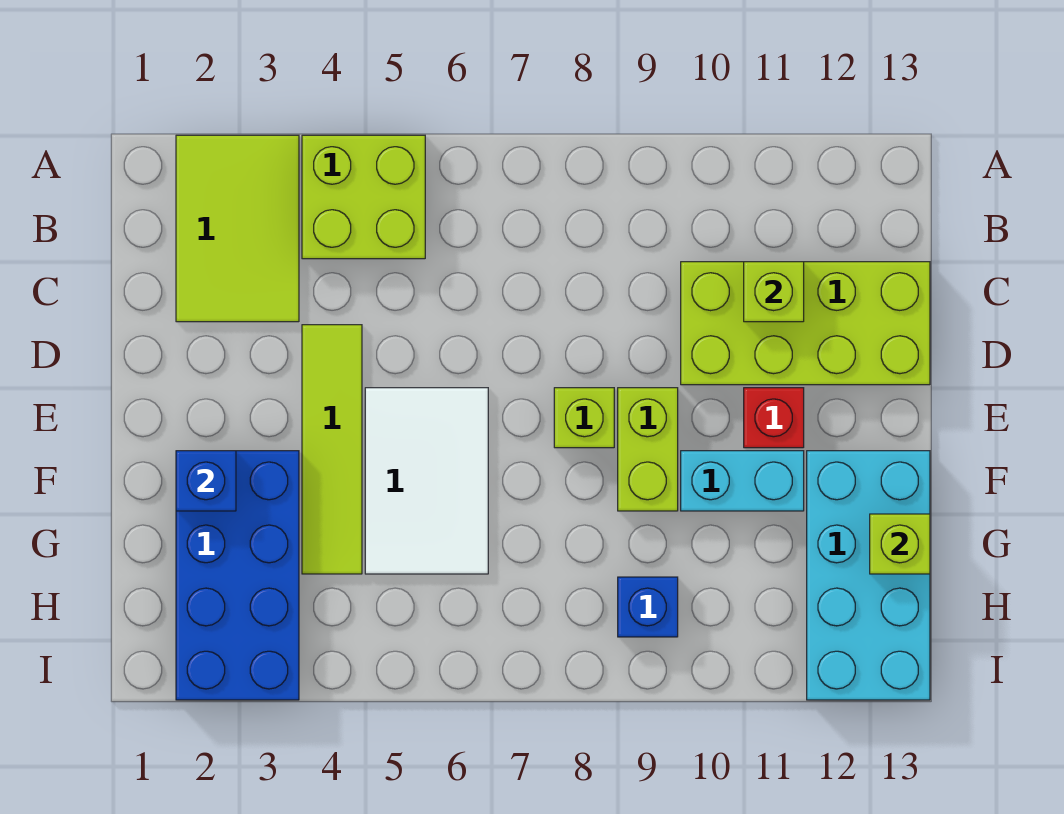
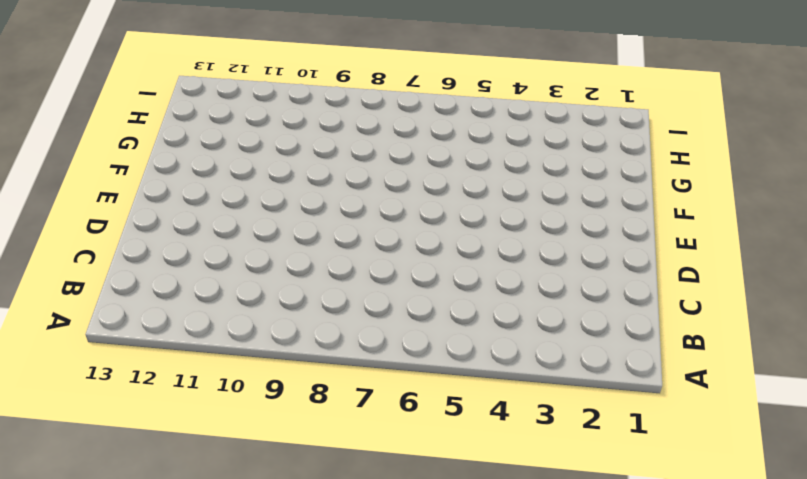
none -> lime tile A2:C3 level 1
none -> lime brick A4:B5 level 1
none -> lime brick C10:D13 level 1

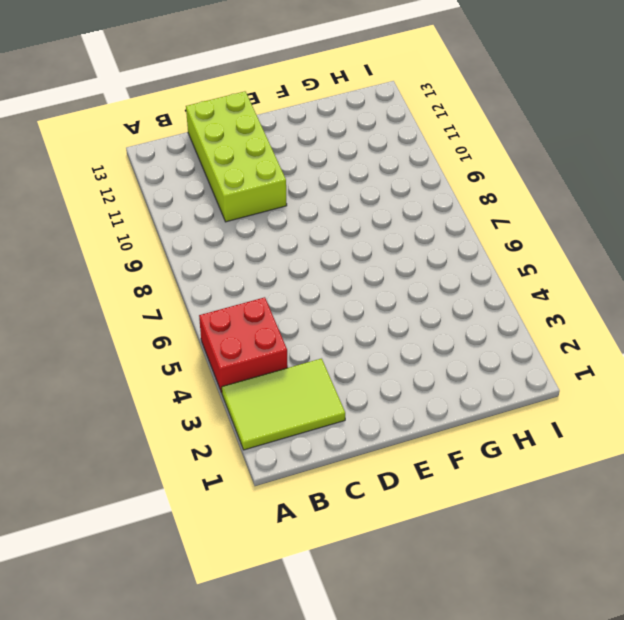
red brick A4:B5 level 1 -> lime brick A4:B5 level 1
none -> lime tile D4:G4 level 1
none -> white tile E5:G6 level 1
none -> lime brick E8 level 1

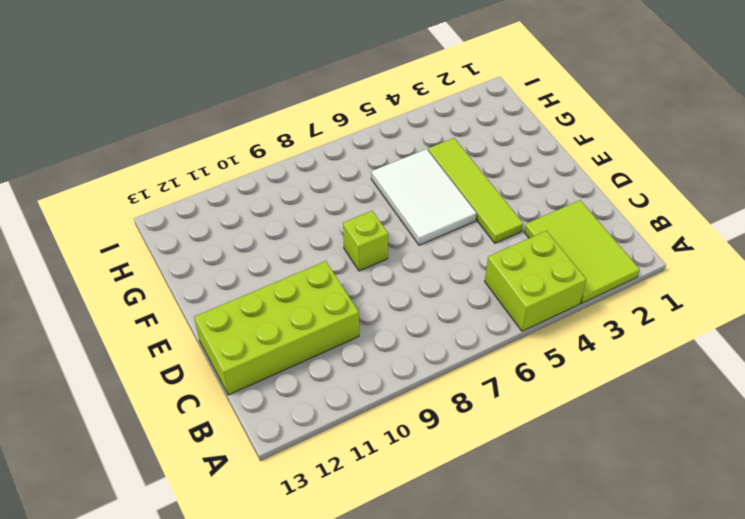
none -> lime brick E9:F9 level 1
none -> red brick E11 level 1
none -> blue brick F2:I3 level 1

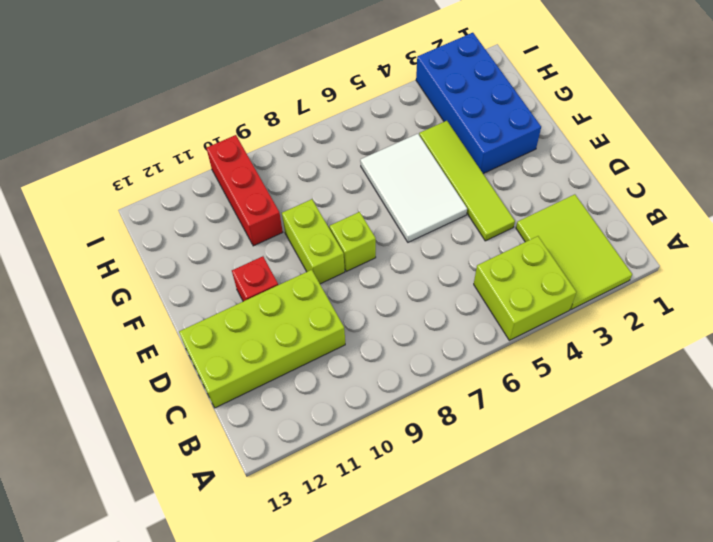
red brick G10:I10 level 1 -> none
none -> cyan brick F10:F11 level 1
none -> cyan brick F12:I13 level 1
none -> blue brick H9 level 1

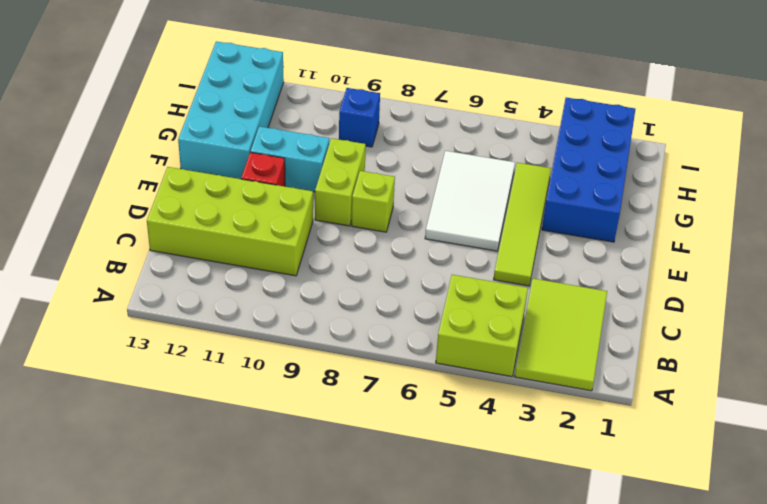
none -> lime brick C11 level 2
none -> blue brick F2 level 2
none -> lime brick G13 level 2

